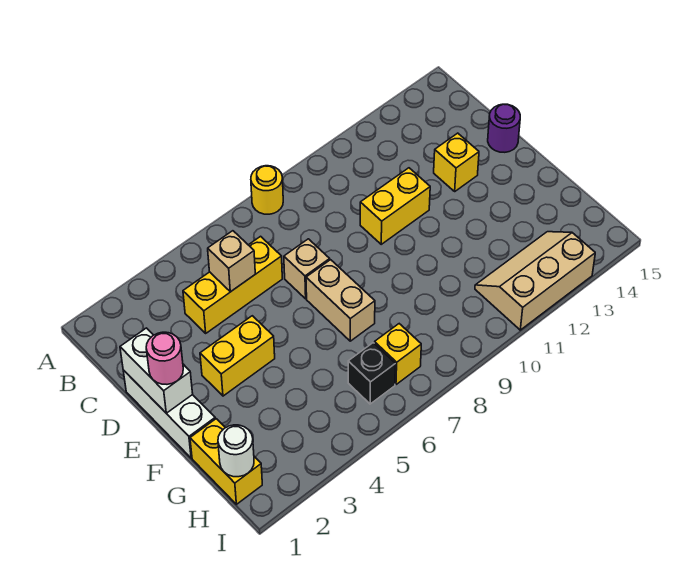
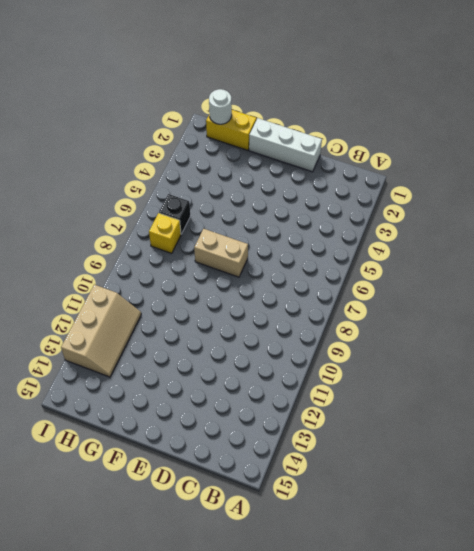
none -> yellow round brick A8 level 1
none -> yellow brick C4:C6 level 1
none -> tan brick D7 level 1

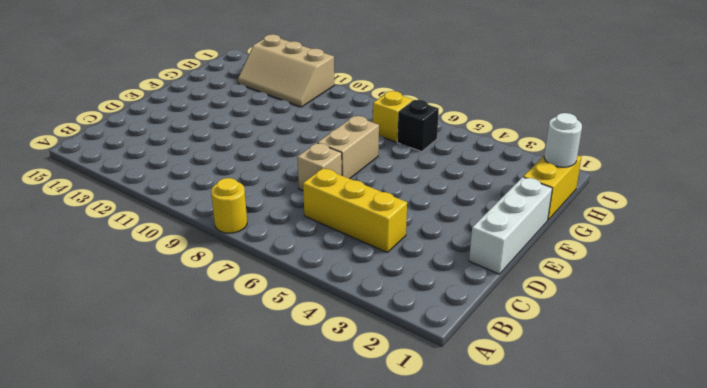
none -> yellow brick D10:D11 level 1
none -> yellow brick D13 level 1
none -> purple round brick D15 level 1

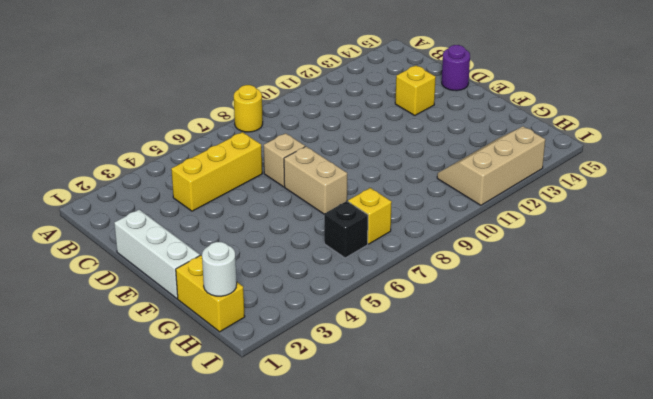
none -> yellow brick D10:D11 level 1
none -> yellow brick E3:E4 level 1
none -> tan brick C5 level 2

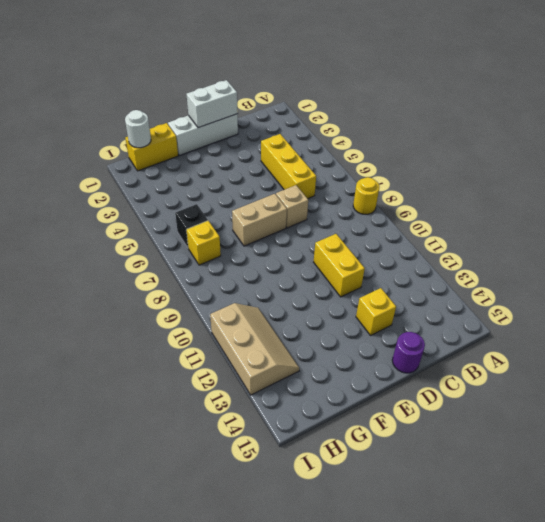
none -> yellow brick E3:E4 level 1
none -> tan brick C5 level 2
none -> pink round brick E1 level 3

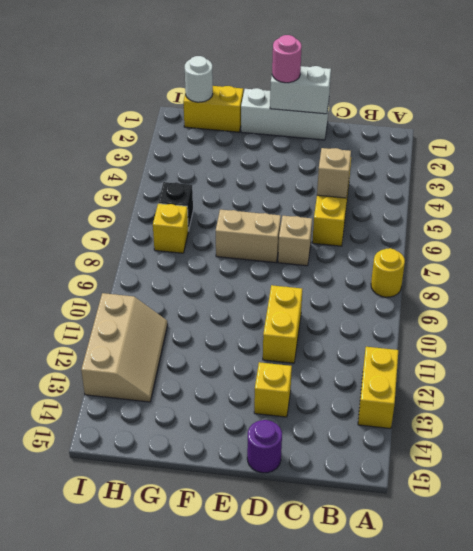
yellow brick A12:A13 level 1 -> yellow brick E3:E4 level 1

